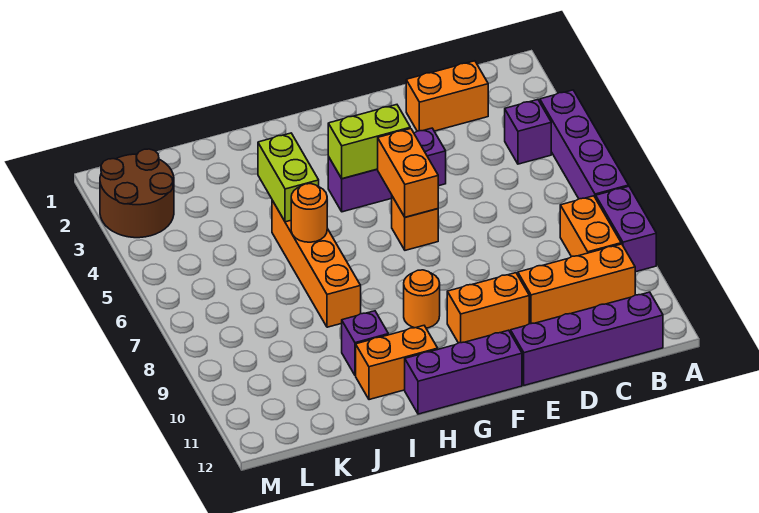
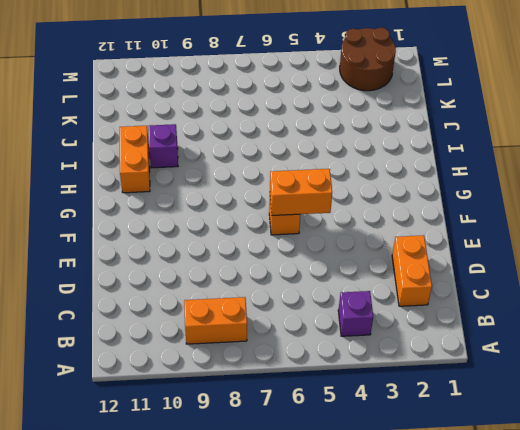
none -> purple brick A4:A7 level 1
none -> purple brick A8:A9 level 1
none -> orange brick B10:D10 level 1

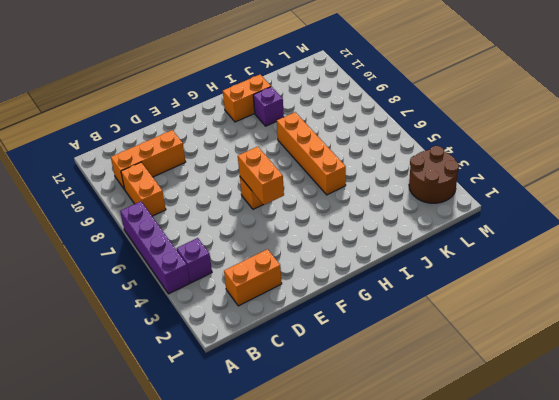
none -> purple brick A8:A9 level 1
none -> purple brick B12:E12 level 1
none -> purple brick E4:G4 level 1

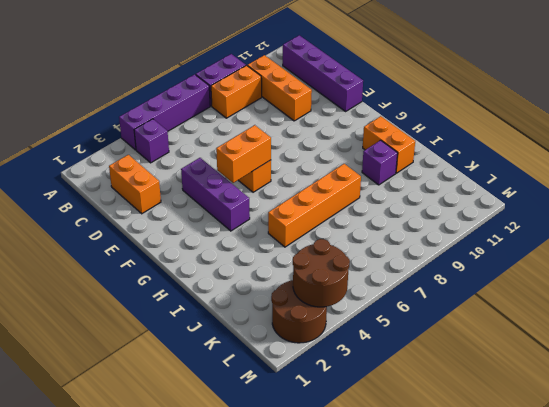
brown round brick L3:M4 level 2 -> none
none -> orange brick E10:F10 level 1
none -> purple brick F12:H12 level 1
none -> orange round brick G9 level 1

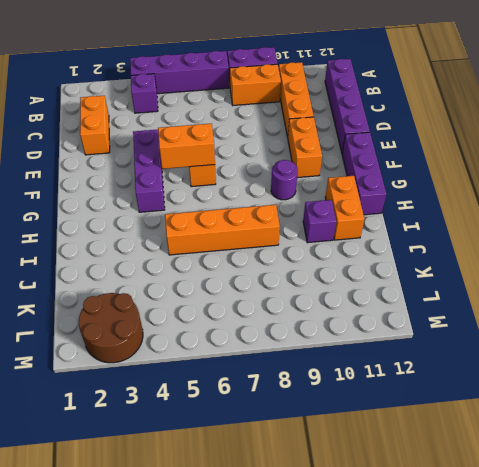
purple round brick G9 level 1 -> orange round brick G9 level 1
none -> lime brick F4:G4 level 2
none -> lime brick I4:I5 level 2
none -> orange round brick I6 level 2

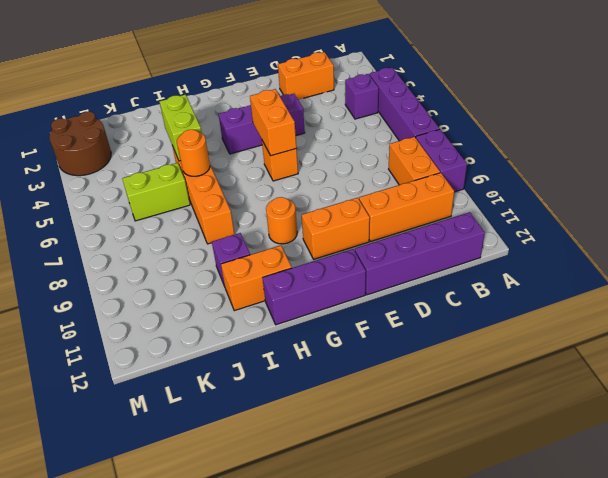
lime brick J6:K6 level 1 -> lime brick F4:G4 level 2

